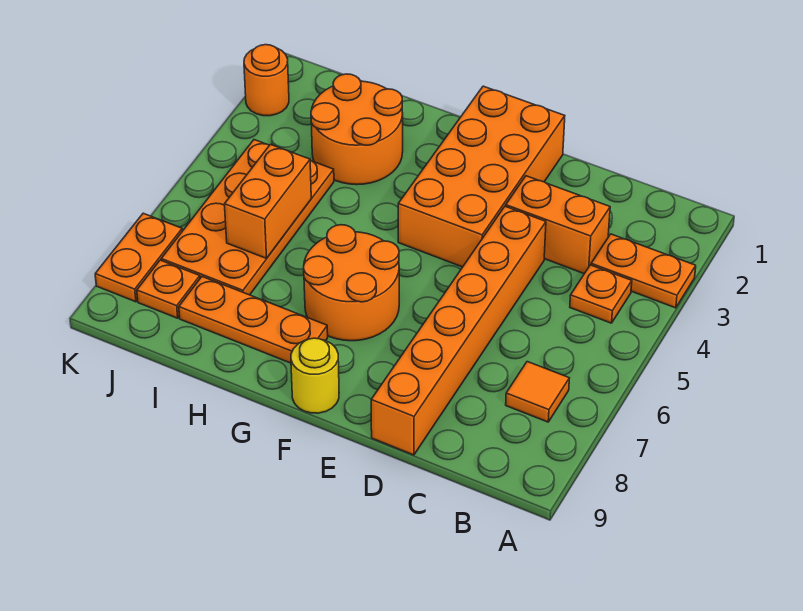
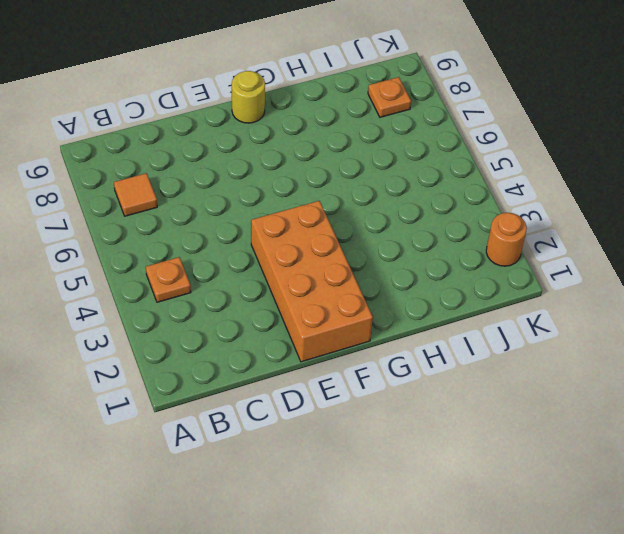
none -> orange plate A3:B3 level 1
none -> orange brick C3:D3 level 1
none -> orange brick D4:D9 level 1

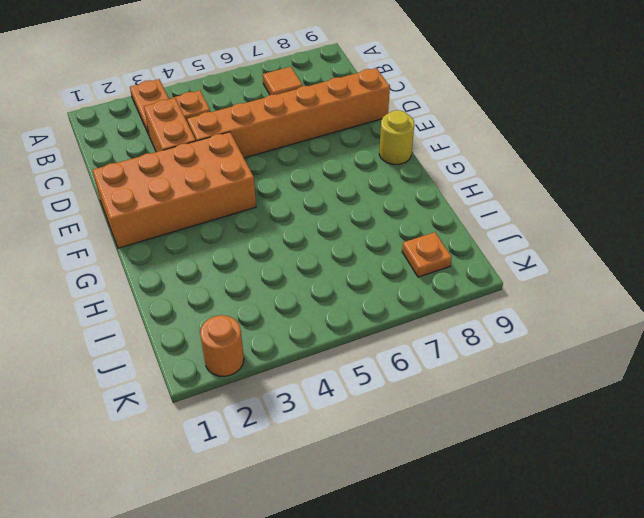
none -> orange round brick F6:G7 level 1
none -> orange plate G8:I8 level 1
none -> orange round brick H2:I3 level 1

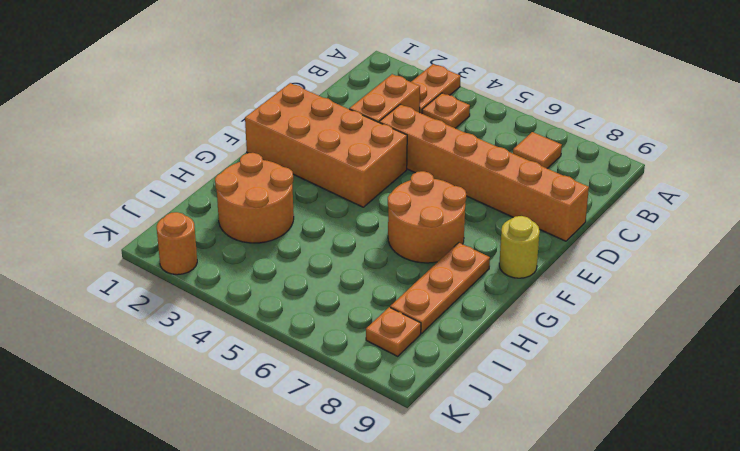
none -> orange plate I4:J7 level 1
none -> orange plate K7:K8 level 1
none -> orange brick I5:I6 level 2

